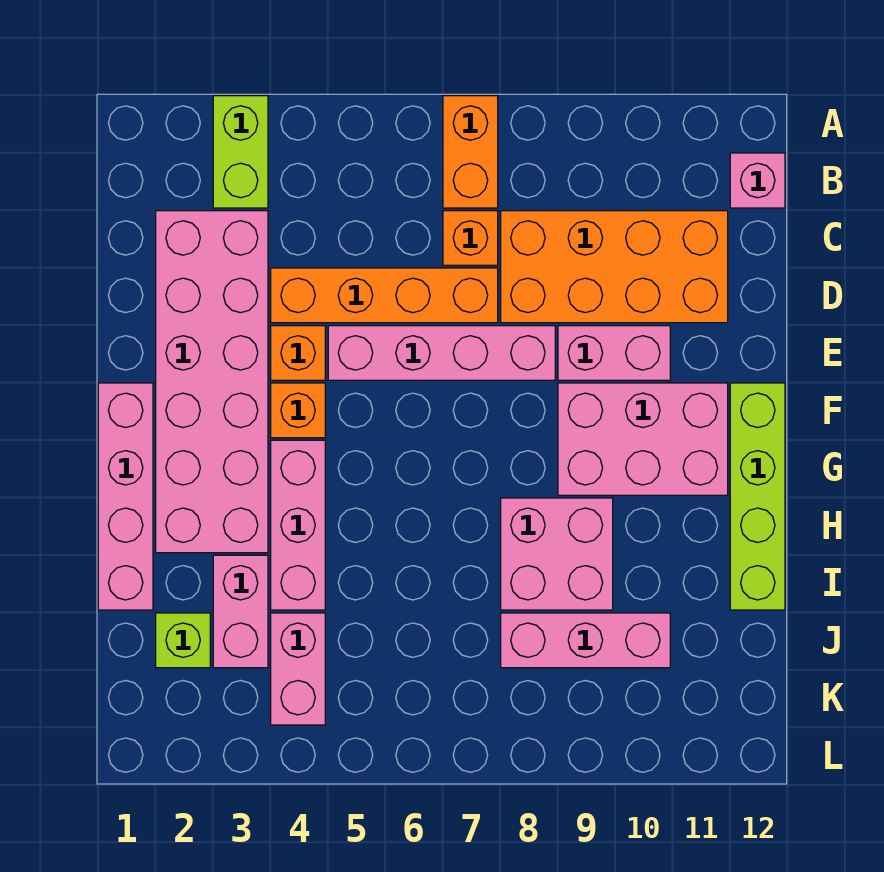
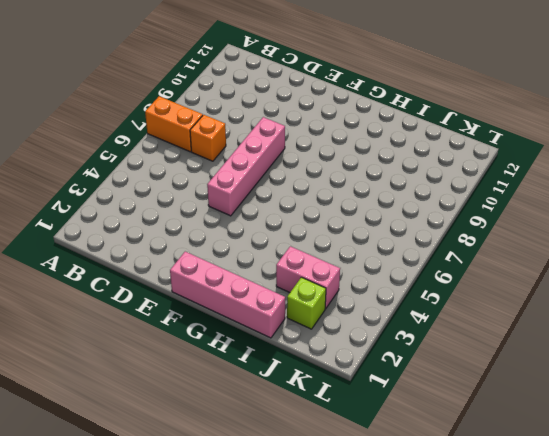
none -> lime brick A3:B3 level 1
none -> pink brick B12 level 1
none -> pink brick C2:H3 level 1

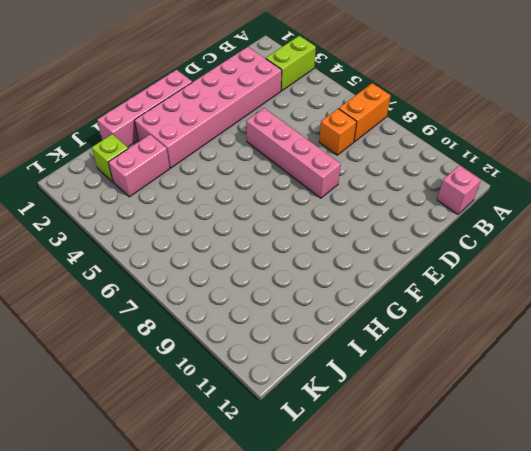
none -> orange brick C8:D11 level 1
none -> orange brick D4:D7 level 1
none -> orange brick E4 level 1

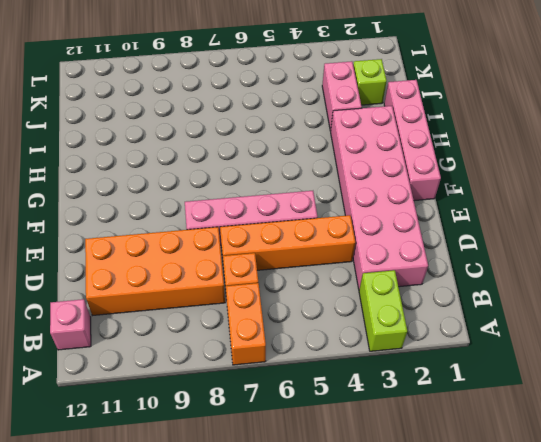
none -> orange brick E4 level 1
none -> pink brick E9:E10 level 1
none -> orange brick F4 level 1

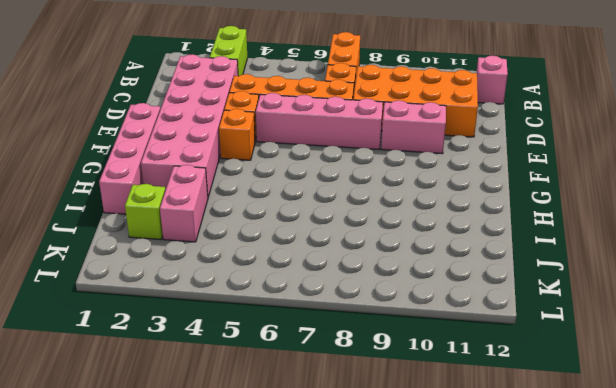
none -> pink brick F9:G11 level 1
none -> lime brick F12:I12 level 1
none -> pink brick G4:I4 level 1

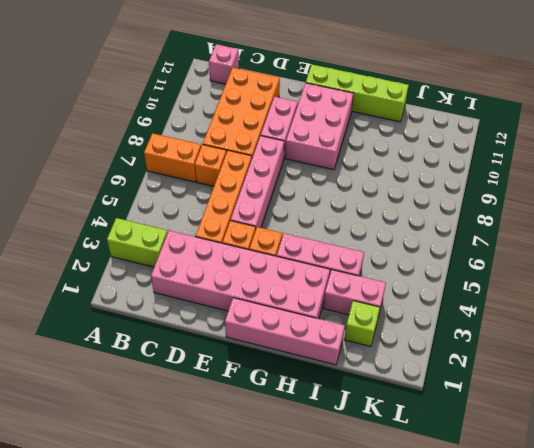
none -> pink brick H8:I9 level 1
none -> pink brick J4:K4 level 1
none -> pink brick J8:J10 level 1

